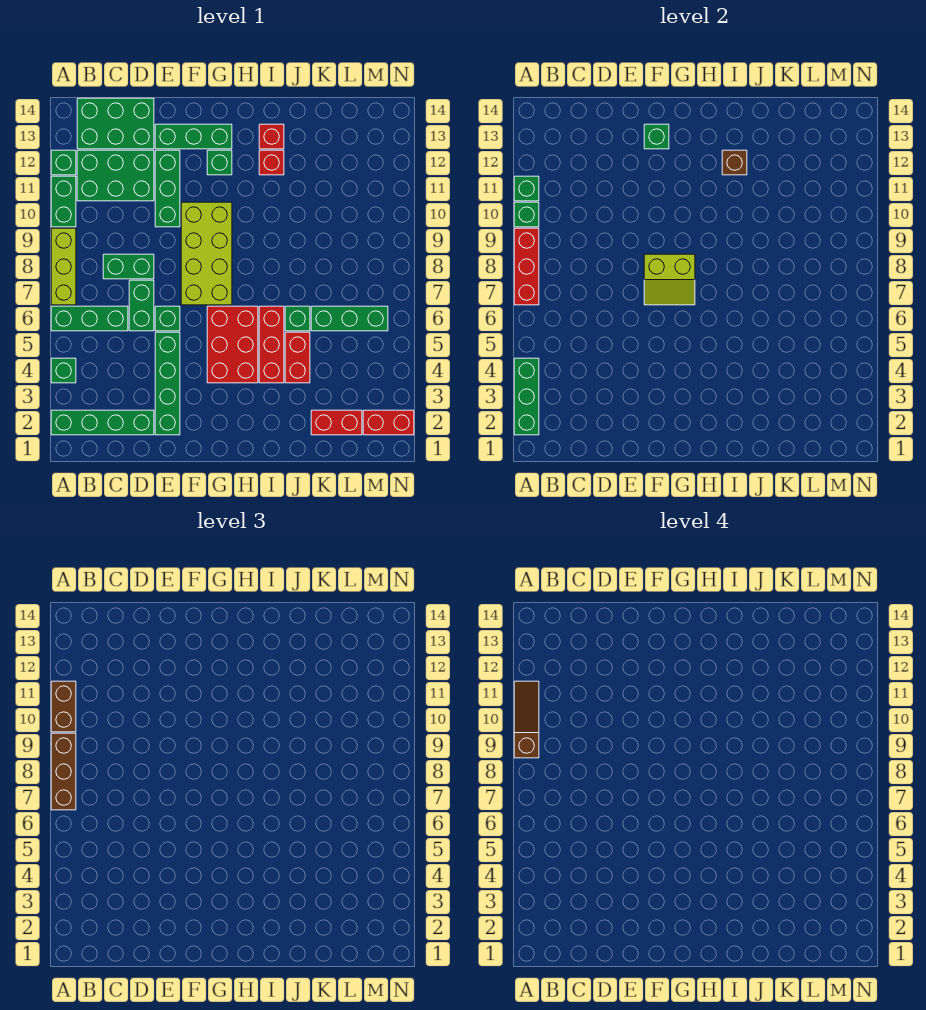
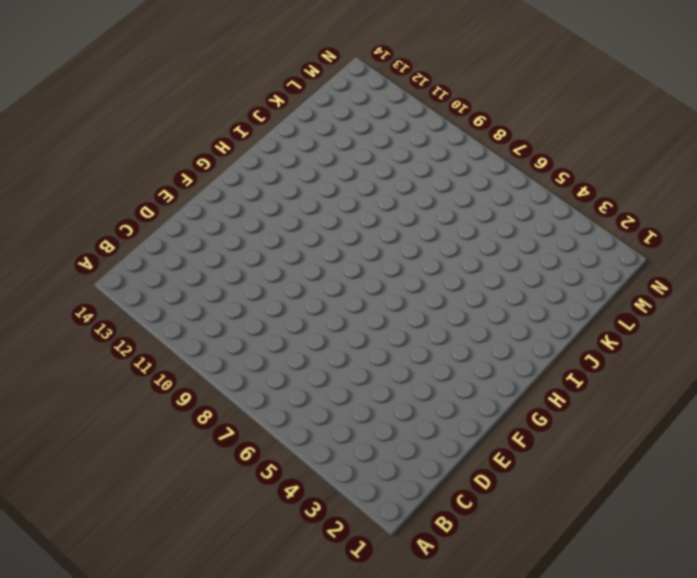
none -> green brick A2:D2 level 1
none -> green brick A4 level 1
none -> green brick A6:C6 level 1
none -> lime brick A7:A9 level 1

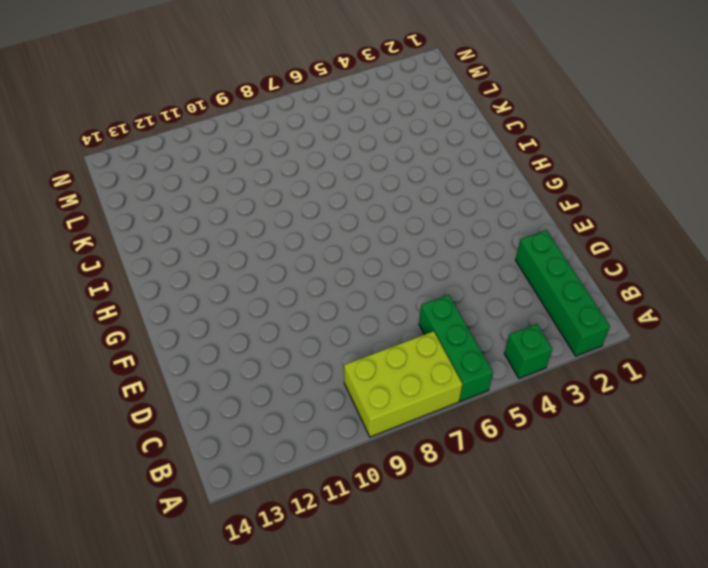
lime brick A7:B9 level 1 -> lime brick A7:A9 level 1
none -> green brick A10:A11 level 1
none -> green brick A12 level 1
none -> green brick B11:D12 level 1
none -> green brick B13:D14 level 1

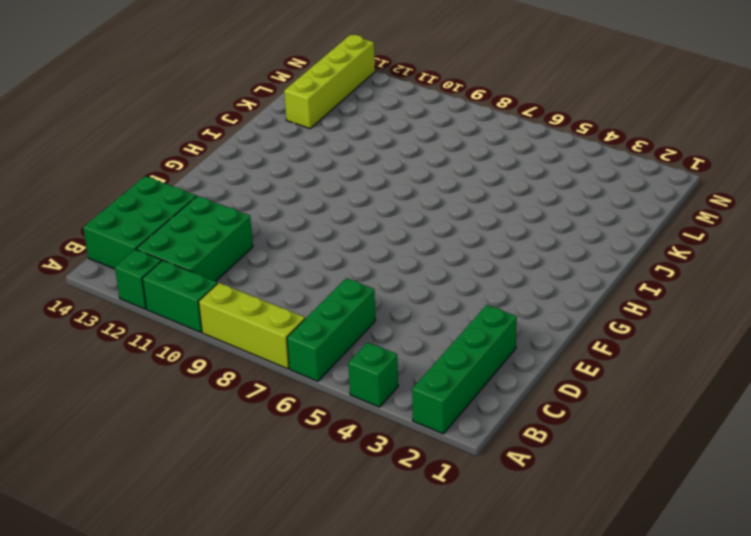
lime brick K13:N13 level 1 -> none
none -> green brick C8:D8 level 1
none -> green brick D6:D7 level 1
none -> green brick E2:E5 level 1
none -> green brick E6 level 1

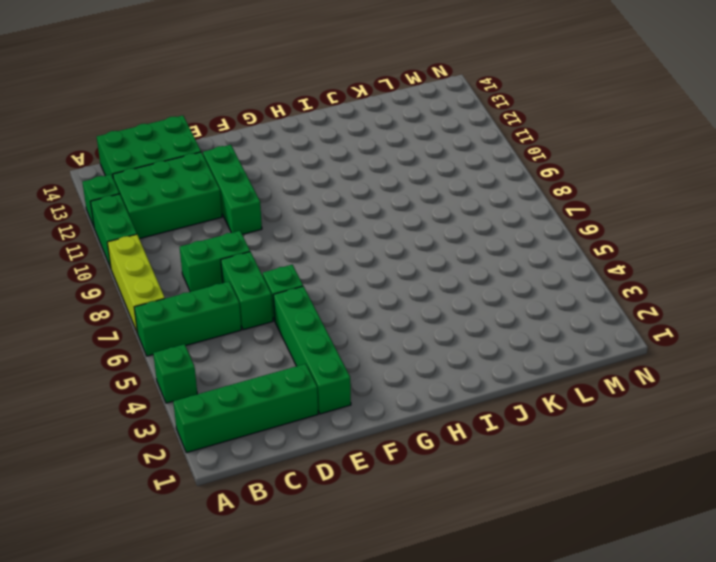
none -> green brick E13:G13 level 1
none -> lime brick F7:G10 level 1
none -> red brick G4:H6 level 1
none -> green brick G12 level 1

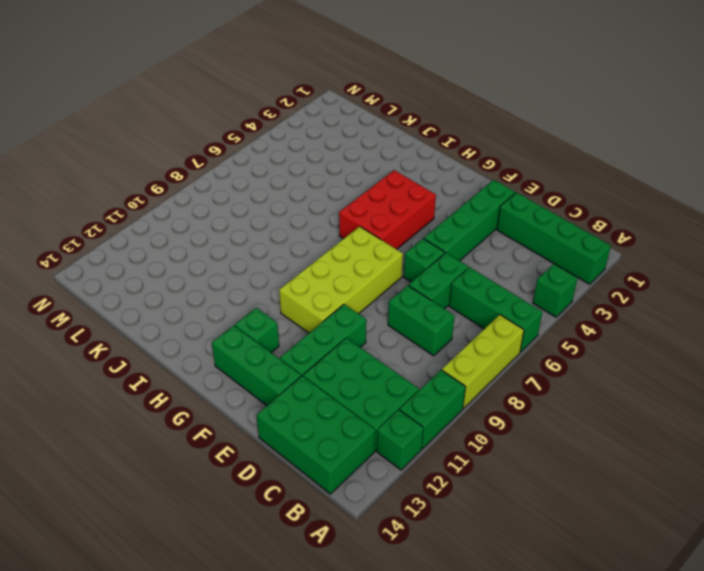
none -> red brick I4:I6 level 1
none -> red brick I12 level 1
none -> red brick I13 level 1
none -> red brick J4:J5 level 1

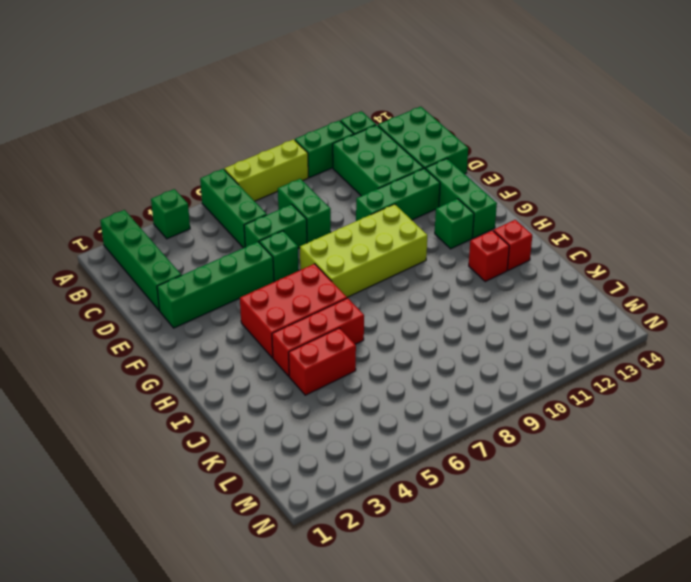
none -> green brick J6 level 1
none -> red brick K2:L2 level 1
none -> green brick K6:M6 level 1
none -> red brick M2:N2 level 1

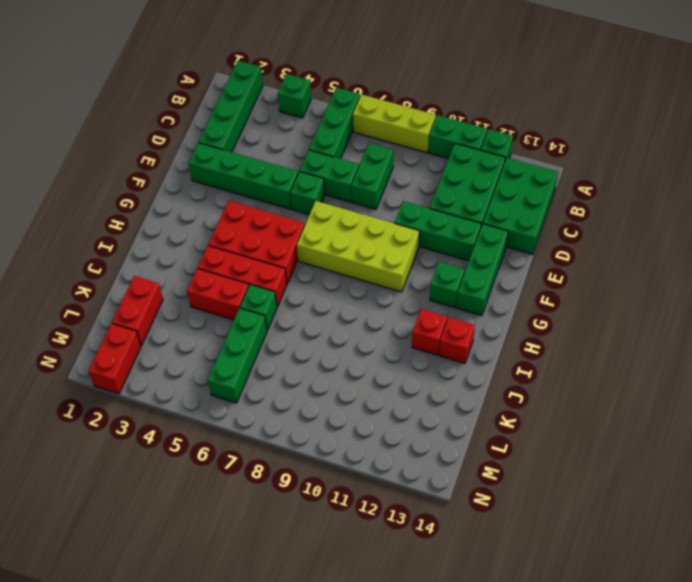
none -> green brick A2:A4 level 2
none -> red brick A7:A9 level 2
none -> green brick A10 level 2
none -> green brick A11 level 2

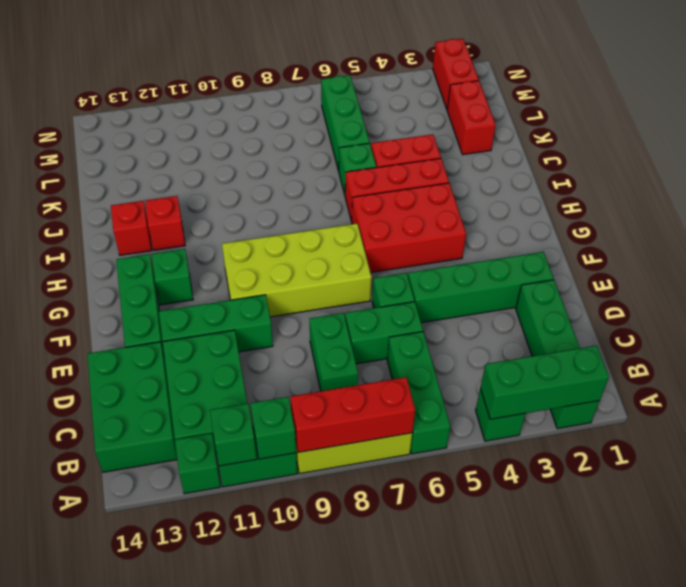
none -> lime slope F7:G8 level 2 top 8
none -> green brick F13 level 2
none -> brown brick I12 level 2
none -> brown brick A7:A9 level 3

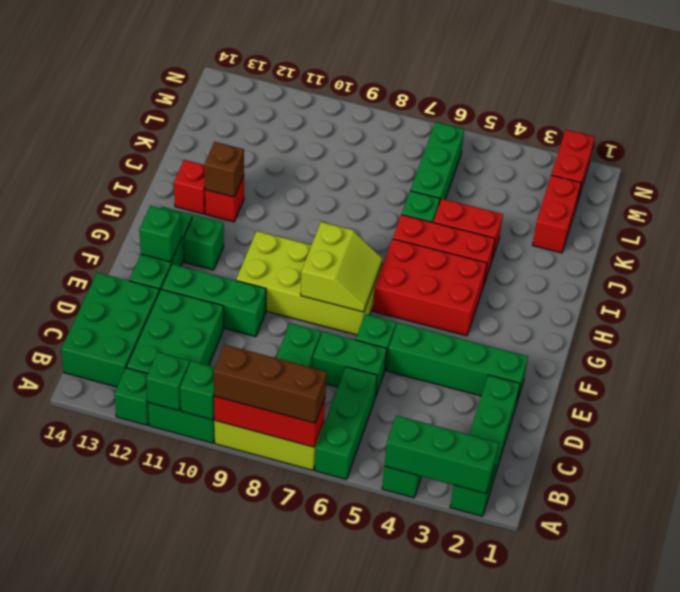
none -> brown brick A10:A11 level 3
none -> brown slope A9:A11 level 4 top 9

